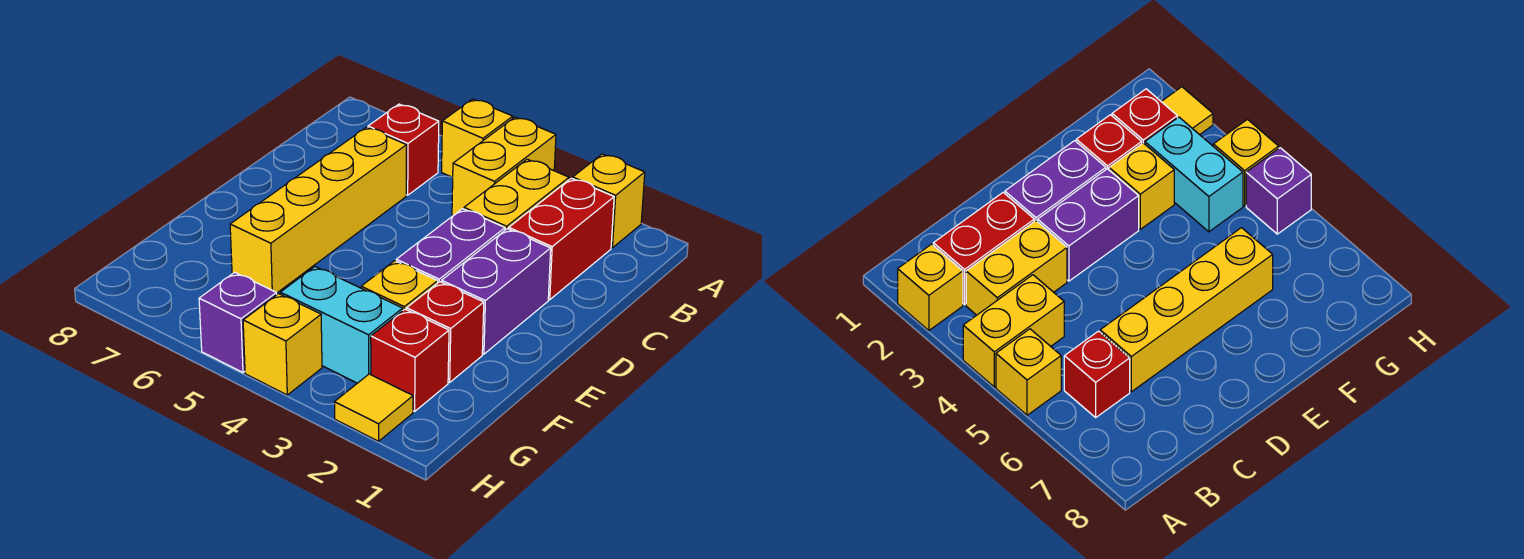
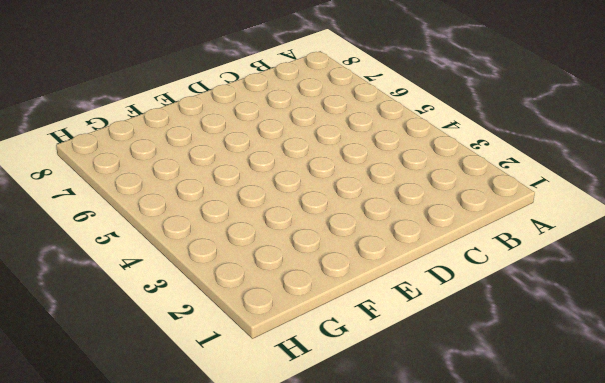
none -> yellow brick A2 level 1
none -> yellow brick A4:B4 level 1
none -> yellow brick A5 level 1

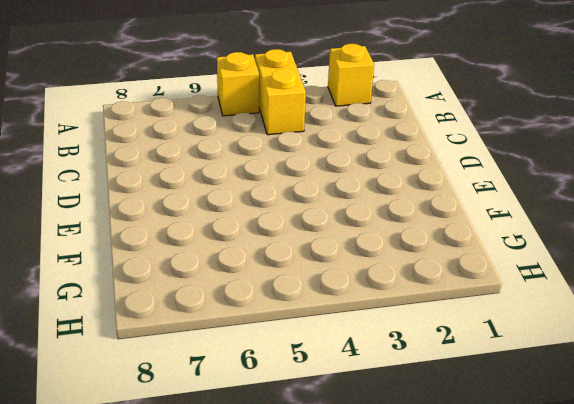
none -> red brick B2:C2 level 1
none -> yellow brick B3:C3 level 1
none -> red brick B6 level 1

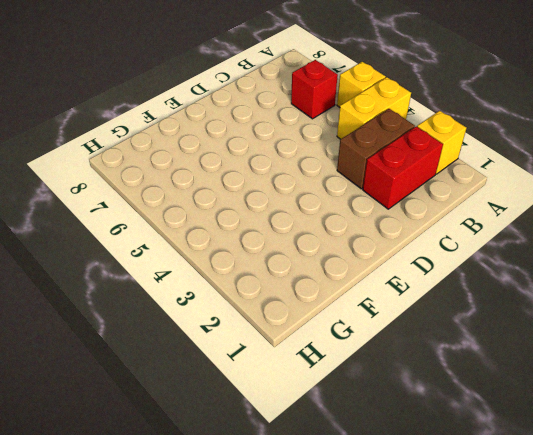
brown brick B3:C3 level 1 -> yellow brick B3:C3 level 1
none -> yellow brick C6:F6 level 1
none -> purple brick D2:E2 level 1
none -> purple brick D3:E3 level 1

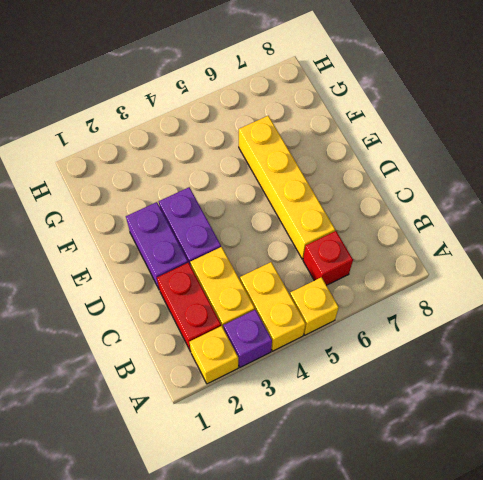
purple brick A3 level 1 -> purple brick H5 level 1
none -> red brick F2 level 1
none -> yellow brick F3 level 1
none -> red brick G2 level 1

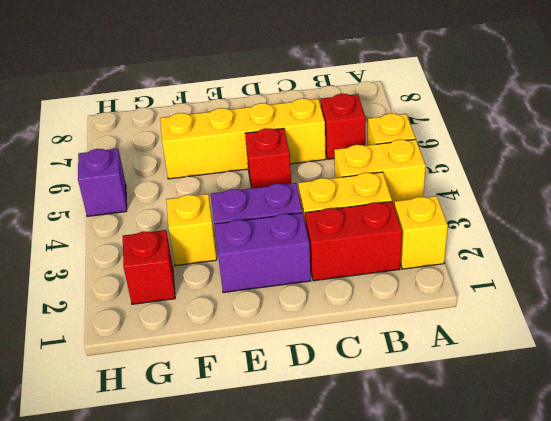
red brick D5 level 1 -> red brick F2 level 1
none -> cyan brick G3:G4 level 1
none -> yellow tile H2 level 1
none -> yellow brick H4 level 1

